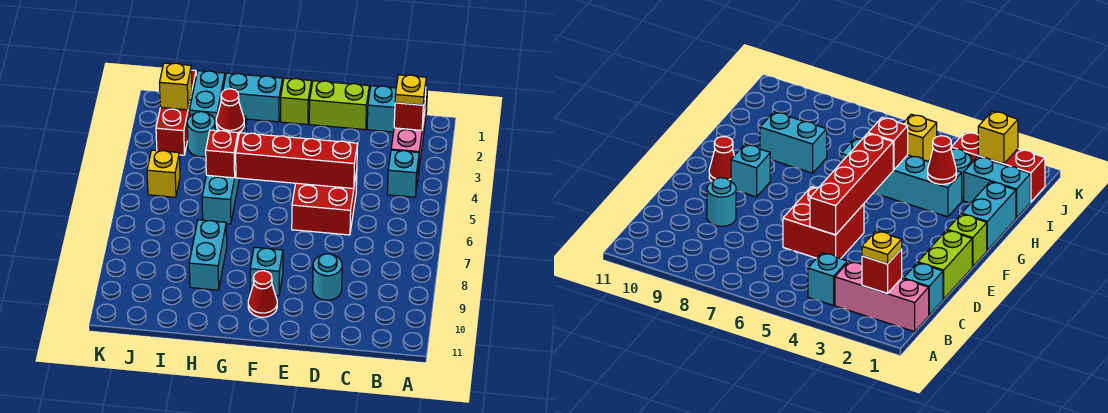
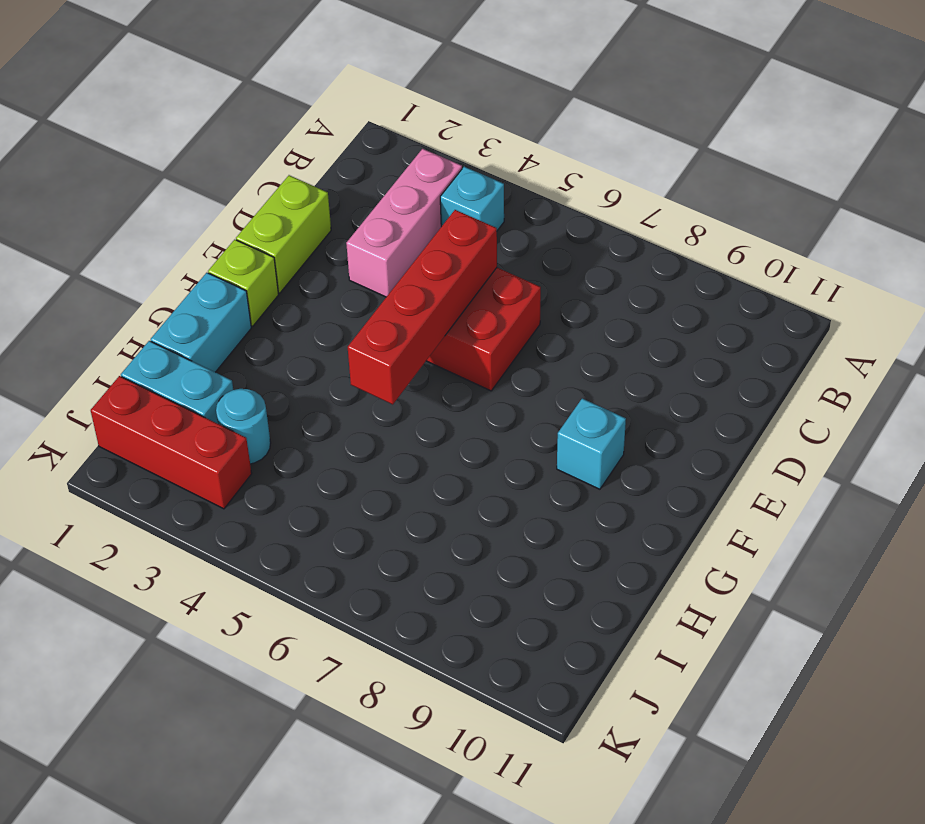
pink brick B3:D3 level 1 -> pink brick B1:B3 level 1
none -> cyan brick C1 level 1
none -> cyan round brick D9 level 1
none -> red cone F10 level 1

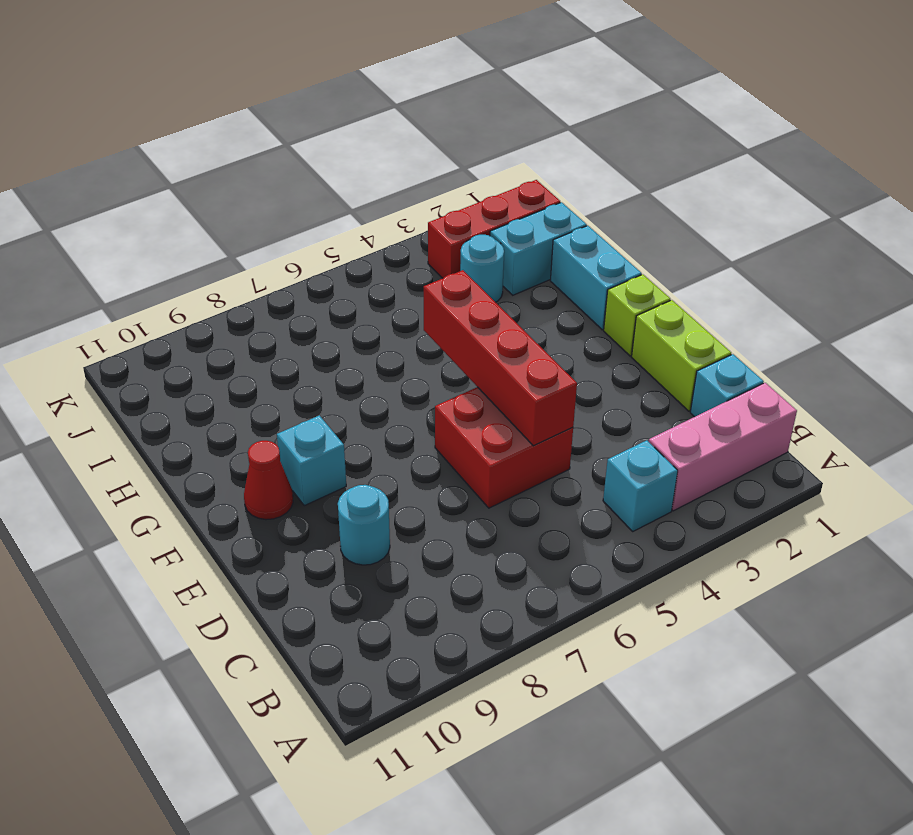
none -> cyan brick H3:H6 level 1
none -> cyan brick H8:H9 level 1
none -> yellow brick J5 level 1

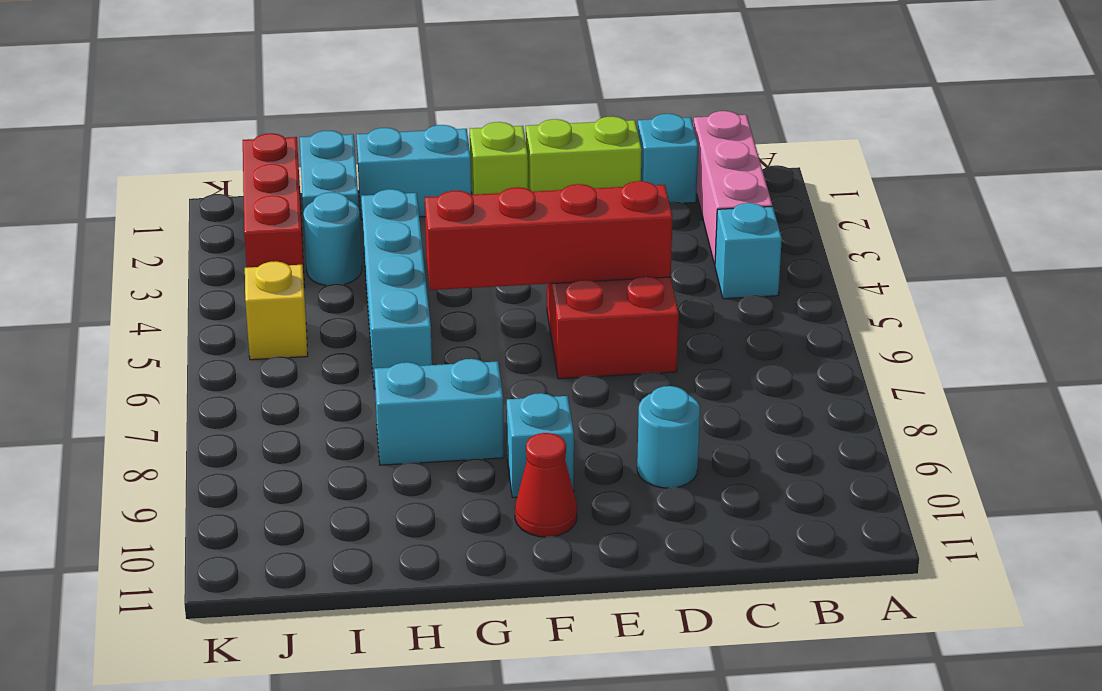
cyan brick G8:H8 level 1 -> cyan brick H8:H9 level 1
none -> red brick B2 level 2
none -> red cone H3 level 2
none -> red brick H5 level 2

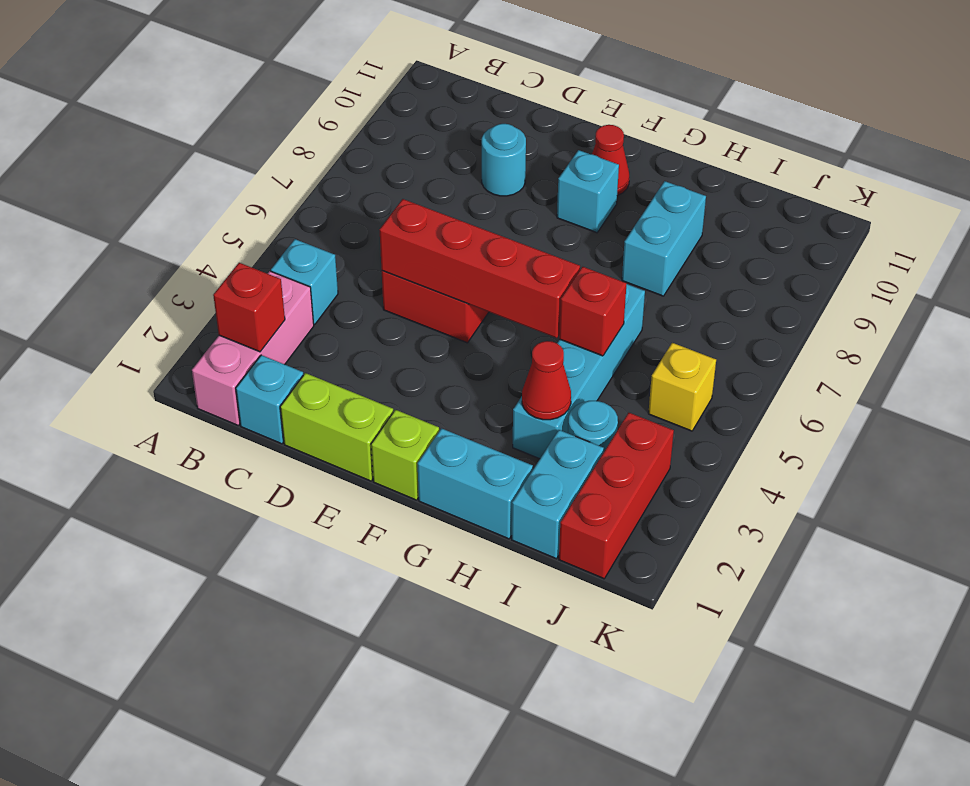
none -> yellow brick J2 level 2
none -> yellow plate B2 level 3

